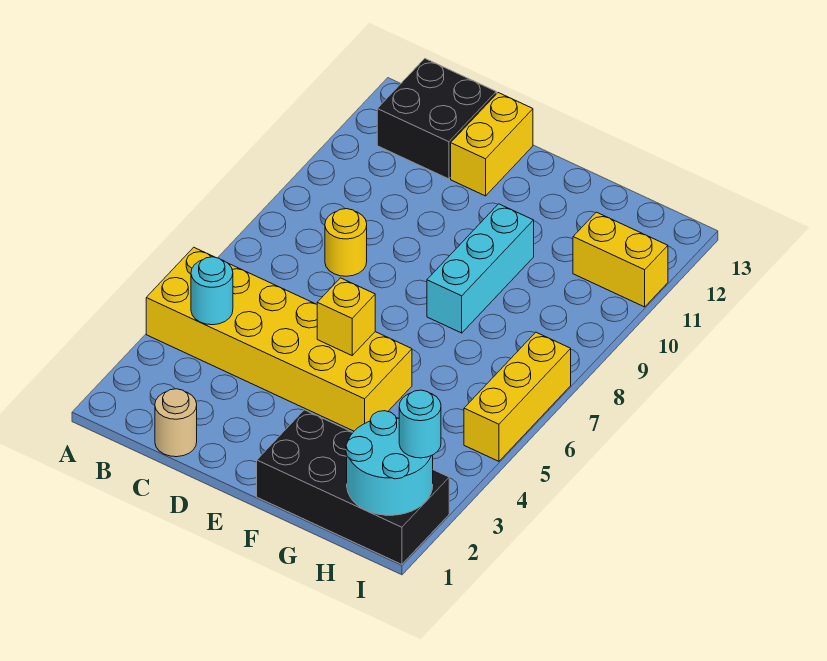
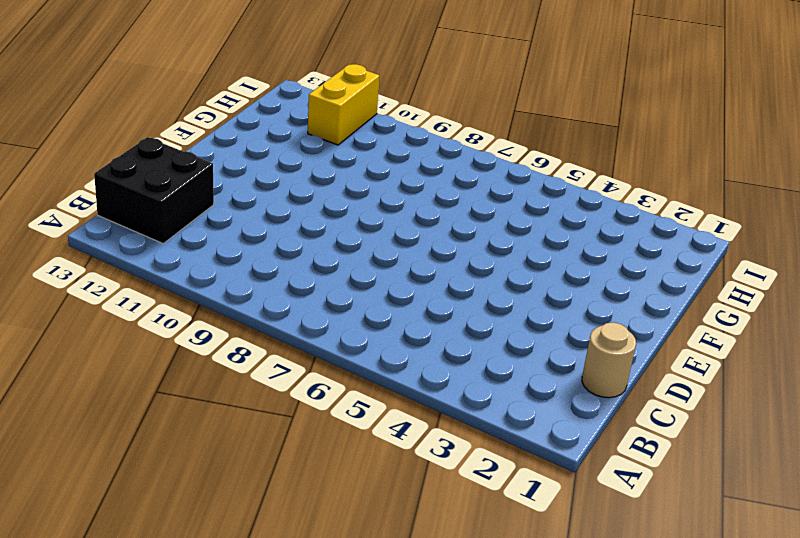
none -> yellow brick A4:F5 level 1
none -> yellow round brick C8 level 1
none -> yellow brick D12:D13 level 1

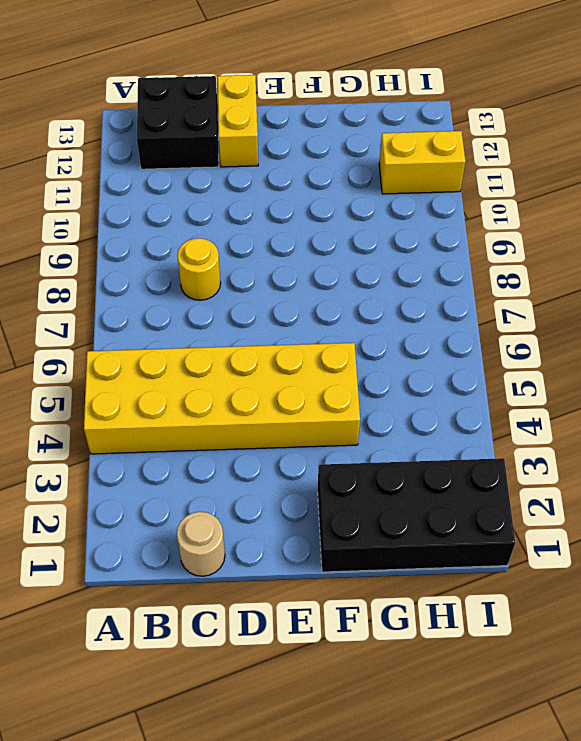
none -> cyan brick F8:F10 level 1
none -> yellow brick I5:I7 level 1
none -> cyan round brick B4 level 2

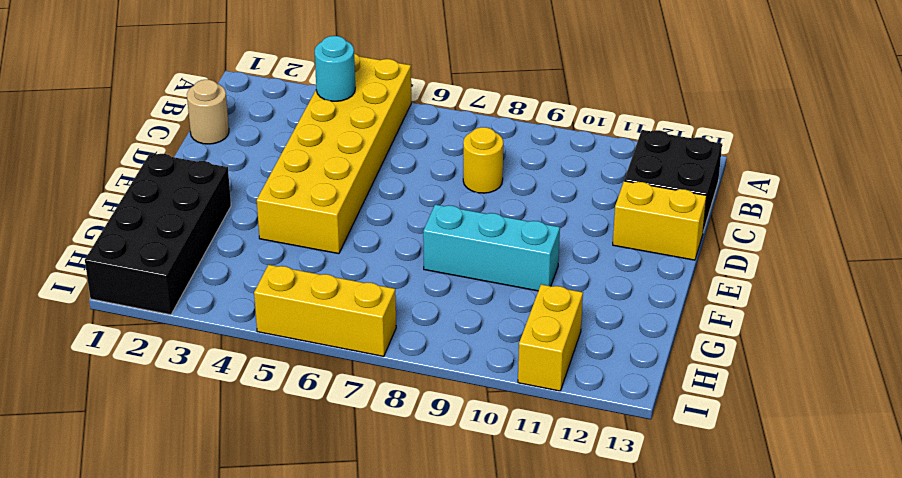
none -> yellow brick E5 level 2
none -> cyan round brick H1:I2 level 2
none -> cyan round brick I2 level 3

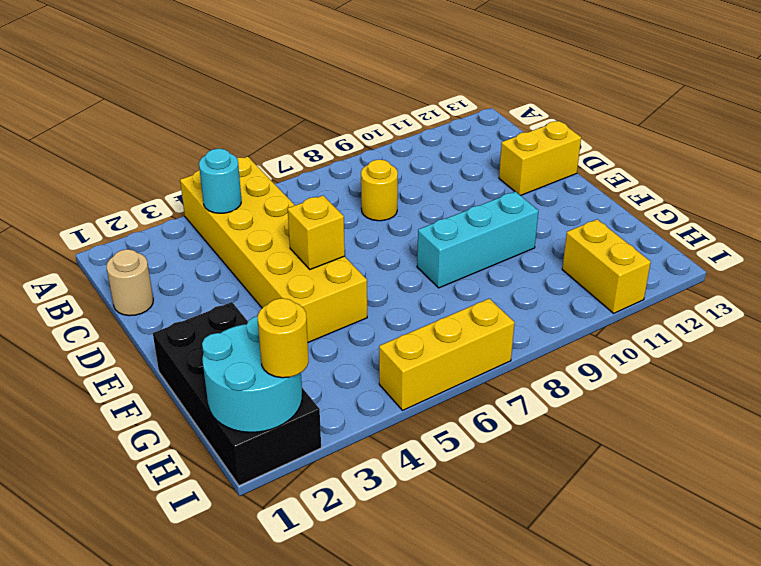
yellow round brick I2 level 3 -> cyan round brick I2 level 3
none -> black brick B12:C13 level 1

